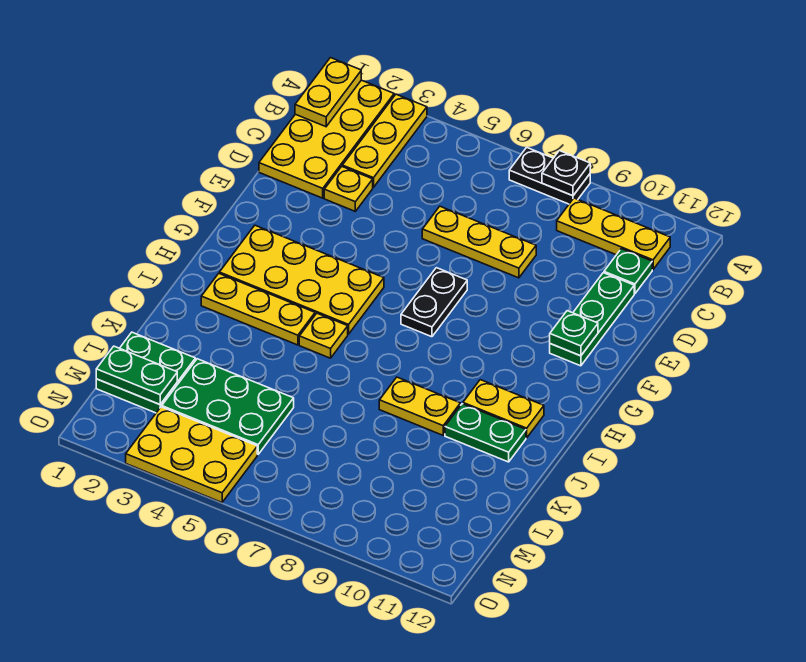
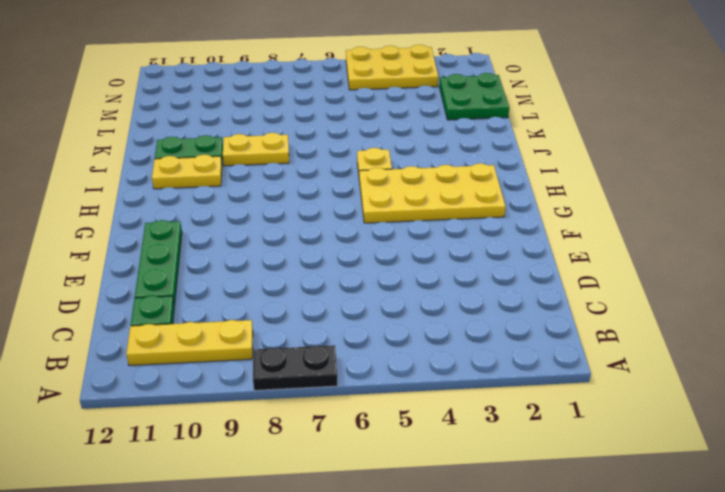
none -> yellow plate A1:D2 level 1
none -> yellow plate A3:C3 level 1
none -> yellow plate D3 level 1

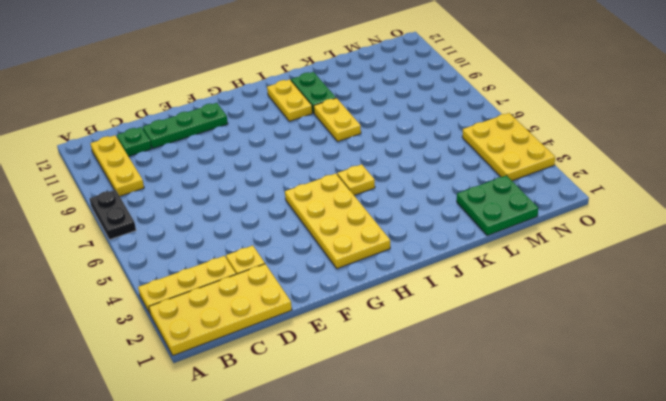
none -> yellow plate D6:D8 level 1
none -> black plate F7:G7 level 1
none -> yellow plate I2:I4 level 1

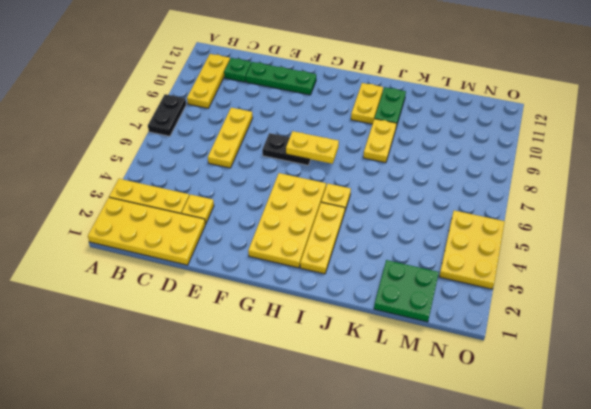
yellow plate G7:H7 level 2 -> yellow plate A1:B1 level 2
none -> green plate L3:M5 level 1
none -> black plate A8 level 2
none -> green plate F11 level 2

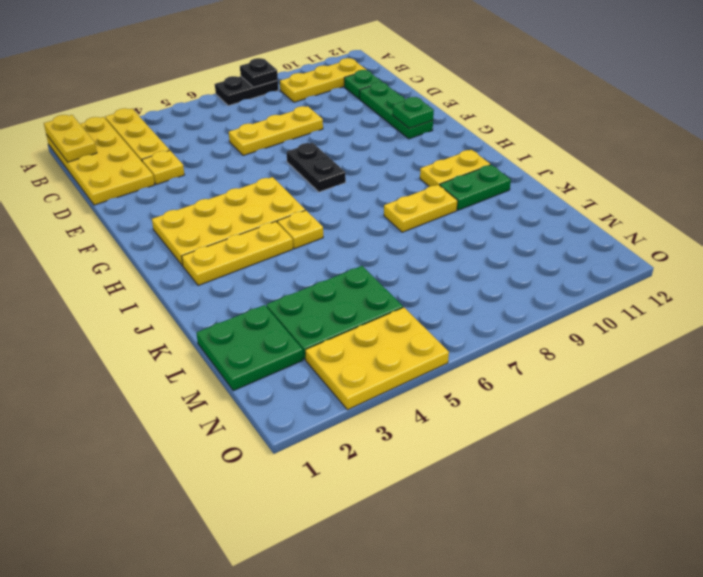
none -> green plate M1:M2 level 2

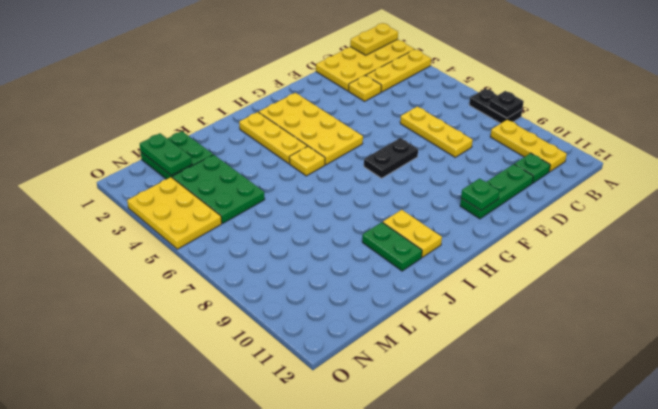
none -> yellow plate J8:J9 level 1

